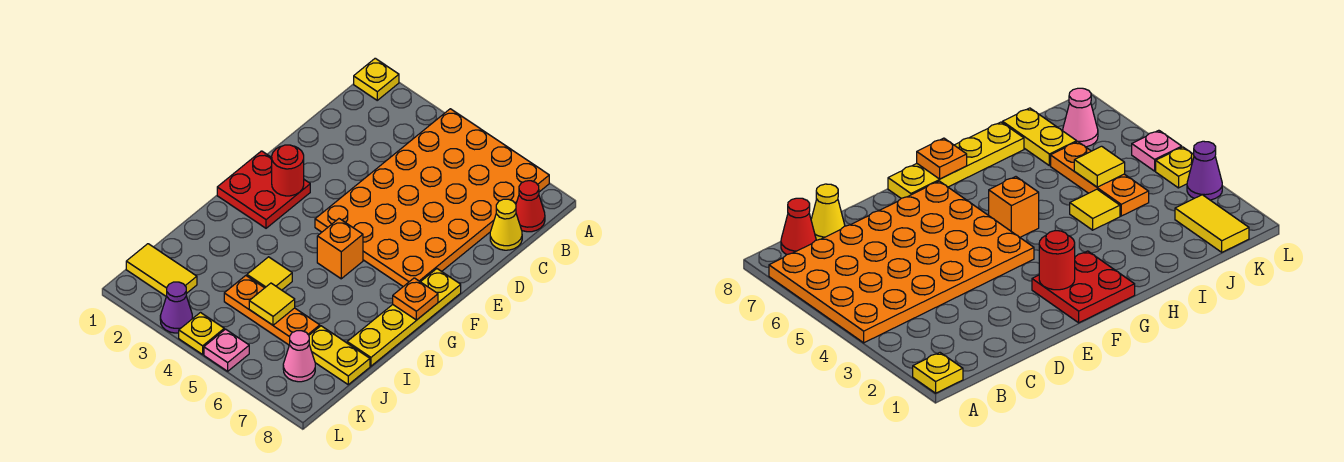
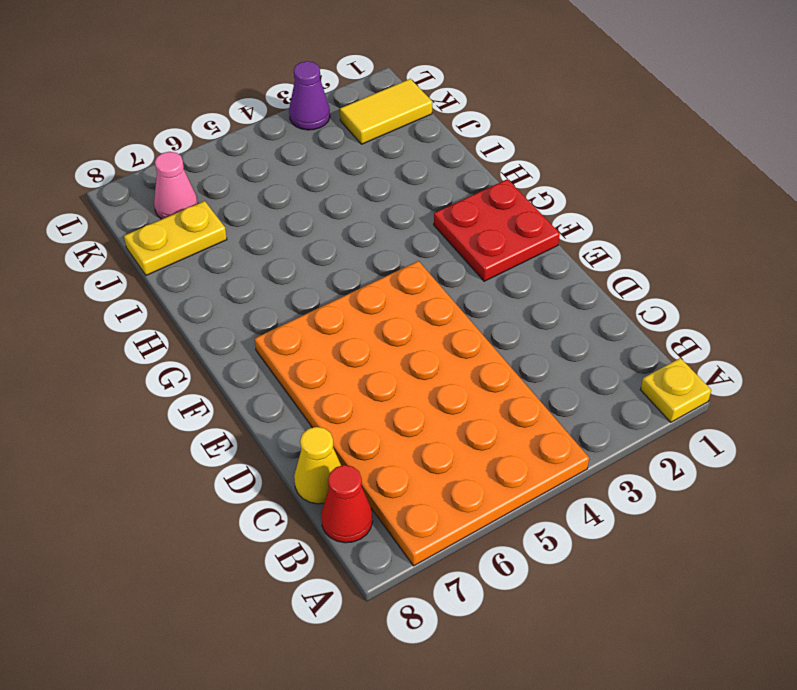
none -> yellow plate F8:I8 level 1
none -> orange brick G5 level 1
none -> yellow tile I4 level 1

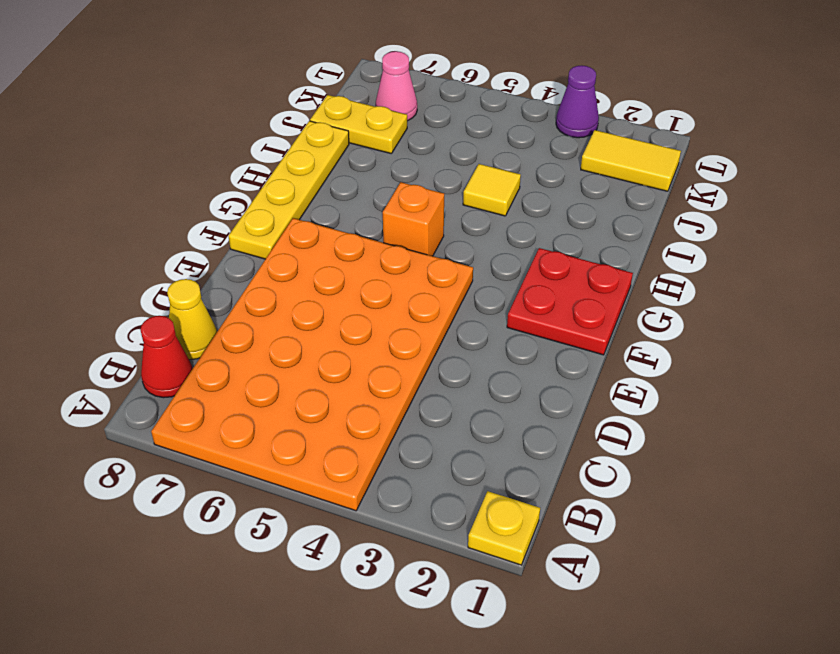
none -> orange plate J4:J6 level 1
none -> yellow plate L4 level 1
none -> pink plate L5 level 1

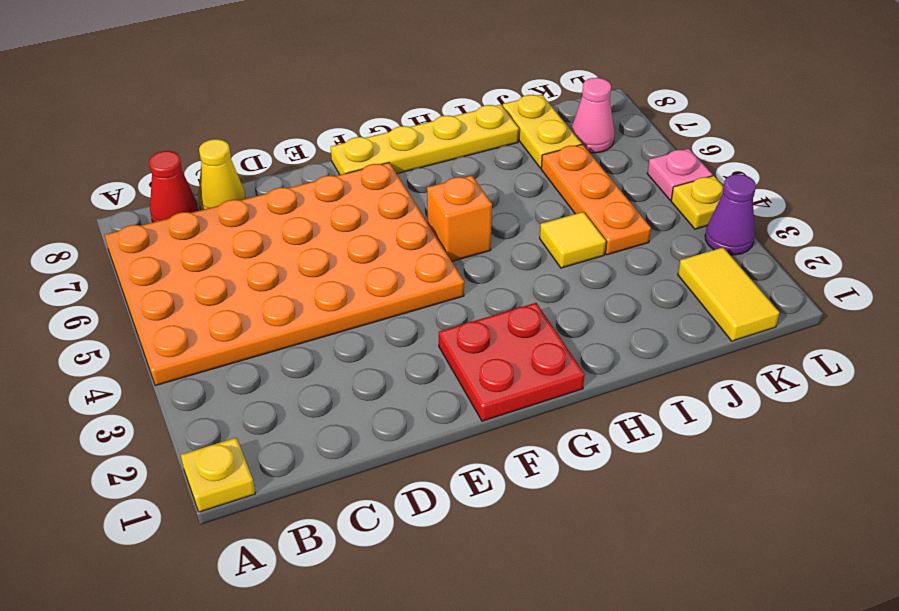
none -> red round brick F2 level 2
none -> orange plate G8 level 2
none -> yellow tile J5 level 2

